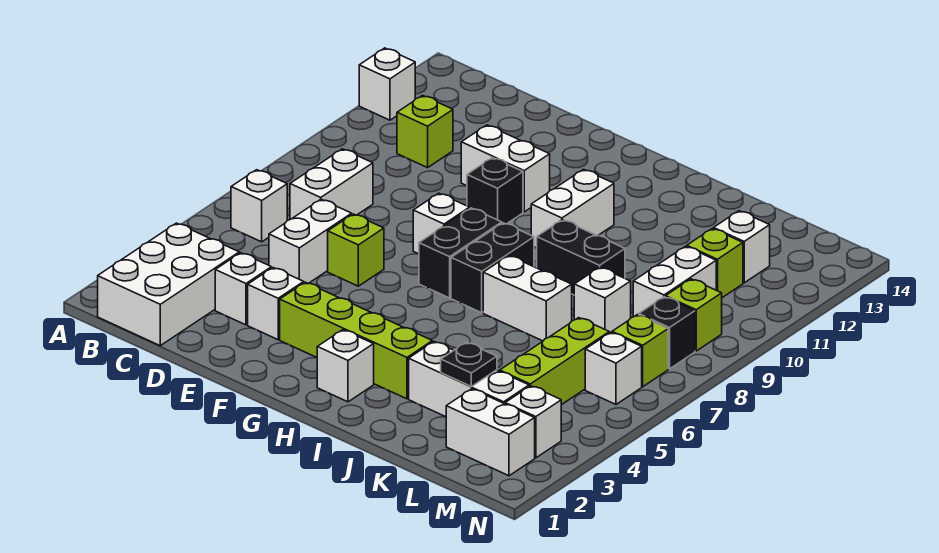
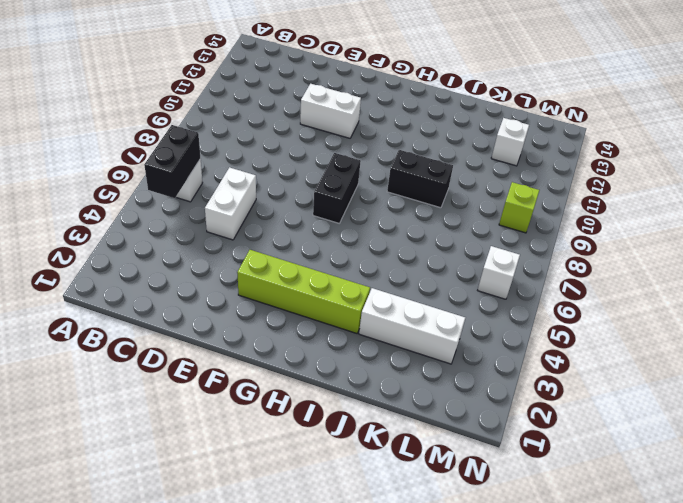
black brick B5:B6 level 2 -> black brick H7:H8 level 1
none -> white brick A12 level 1
none -> white brick B1:C3 level 1
none -> white brick C7:C8 level 1
none -> lime brick C11 level 1

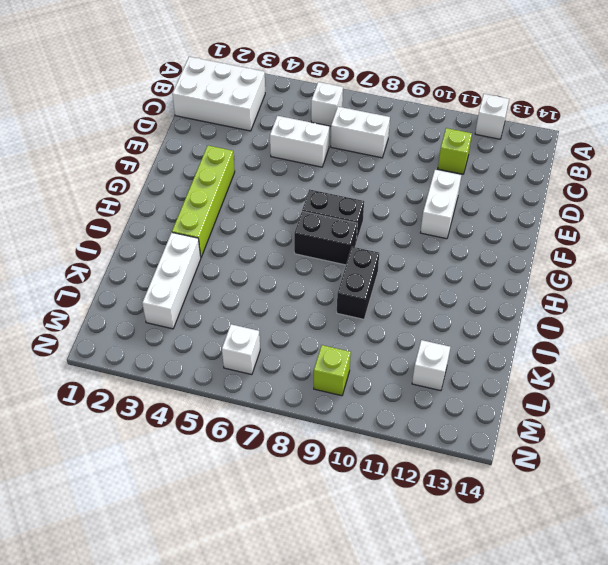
none -> white brick D3 level 1
none -> white brick E3 level 1
none -> lime brick E6 level 1
none -> white brick F8 level 1

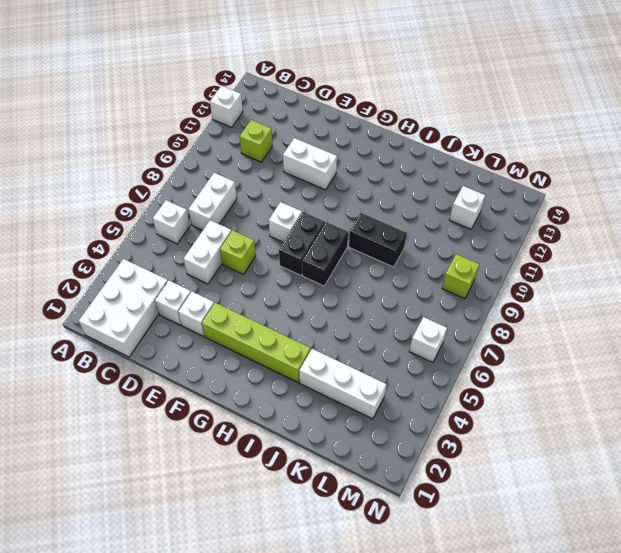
none -> black brick F10 level 1
none -> white brick H2 level 1
none -> white brick H10:H11 level 1
none -> white brick I7:J7 level 1

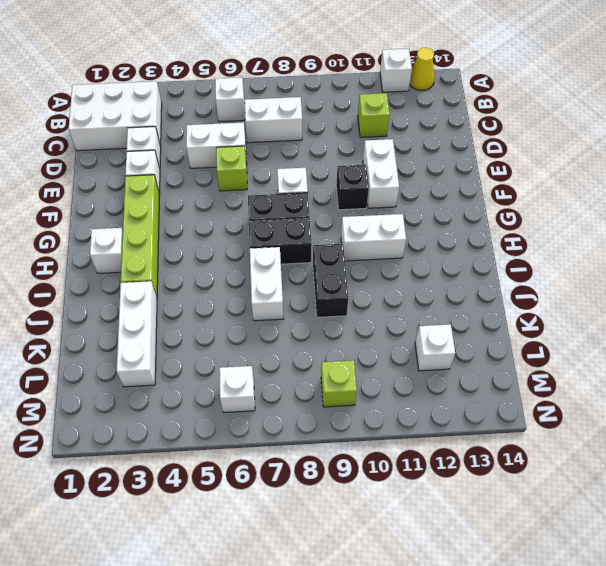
yellow cone A13 level 1 -> none
none -> white brick K8 level 1
none -> white brick L2:M2 level 1
none -> lime brick L4:L6 level 1
none -> white brick L9:L10 level 1

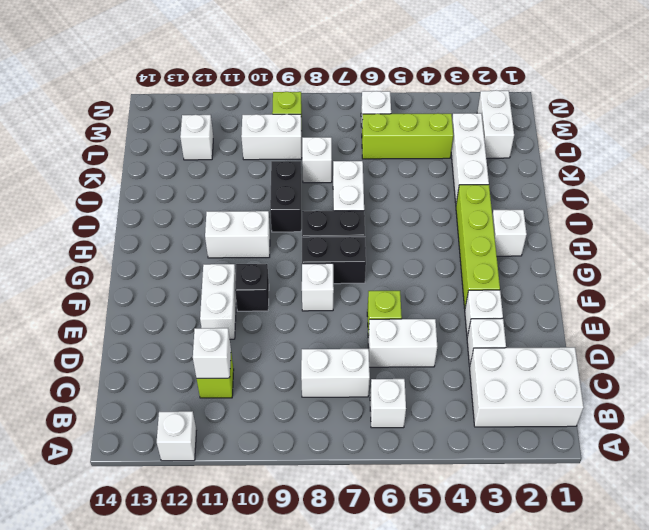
white brick C11 level 2 -> white brick M3 level 1
none -> lime brick L11 level 1
none -> lime brick M7 level 1
none -> black brick M8 level 1
none -> black plate K3 level 2

